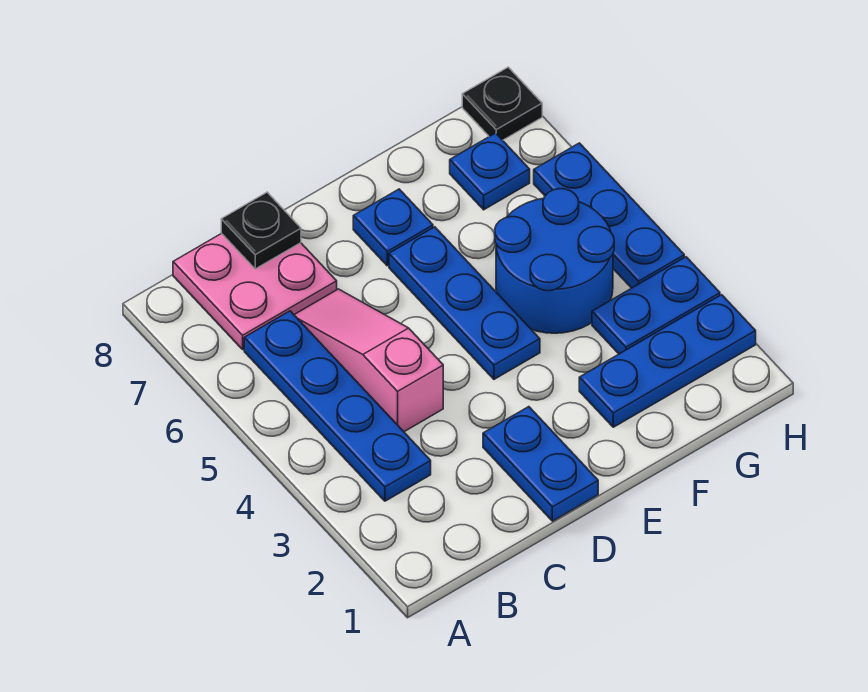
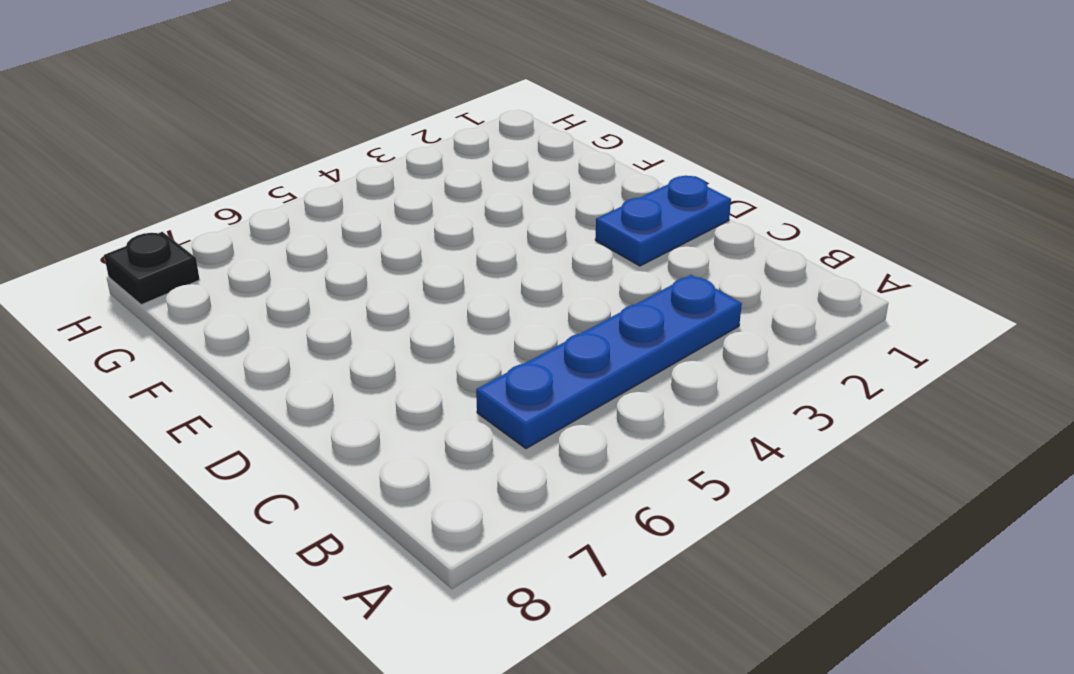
none -> pink plate B7:C8 level 1
none -> pink slope C4:C6 level 1 top 4
none -> blue plate E4:E6 level 1

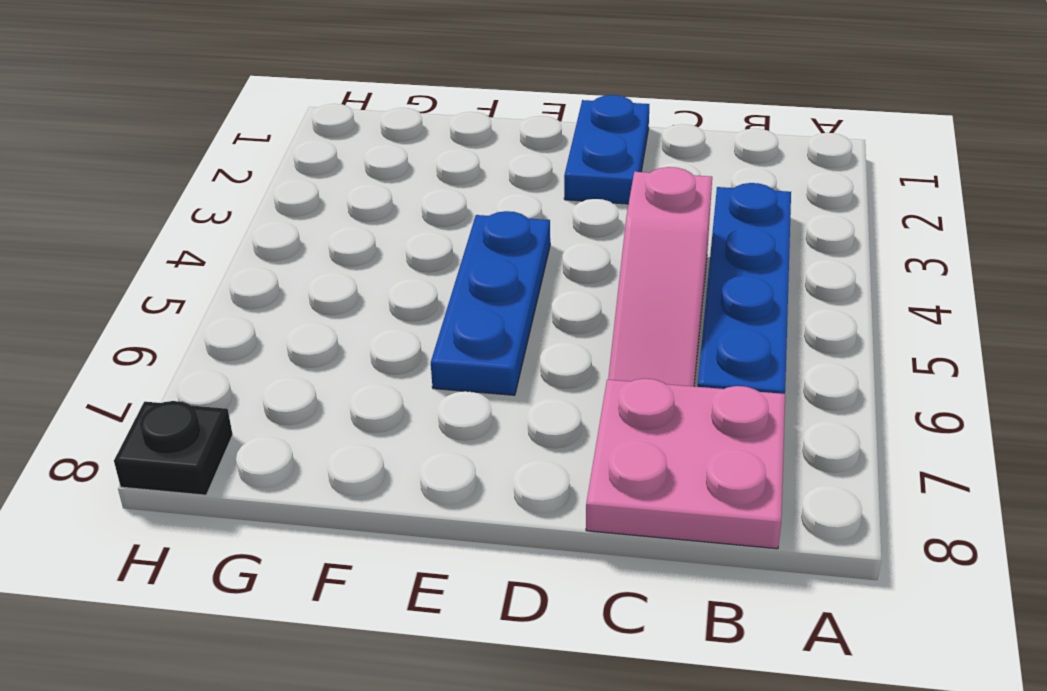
none -> blue plate E7 level 1
none -> blue plate F2:H2 level 1
none -> blue round brick F4:G5 level 1

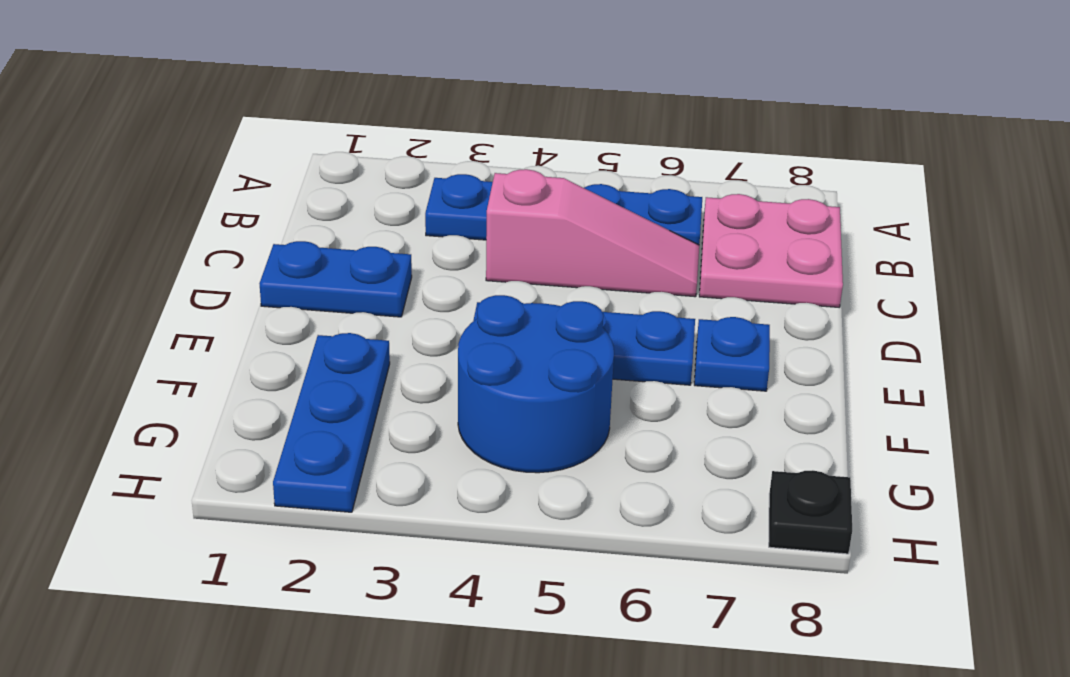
none -> blue plate G3:H3 level 1
none -> blue plate G7 level 1
none -> blue plate H4:H6 level 1

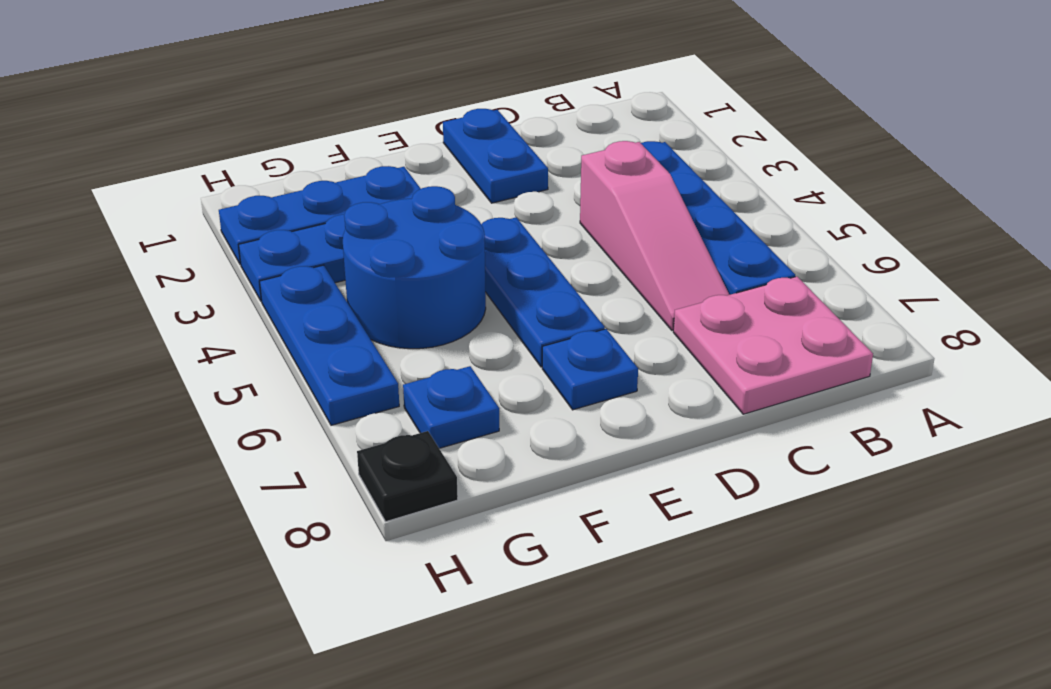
none -> black plate C8 level 2

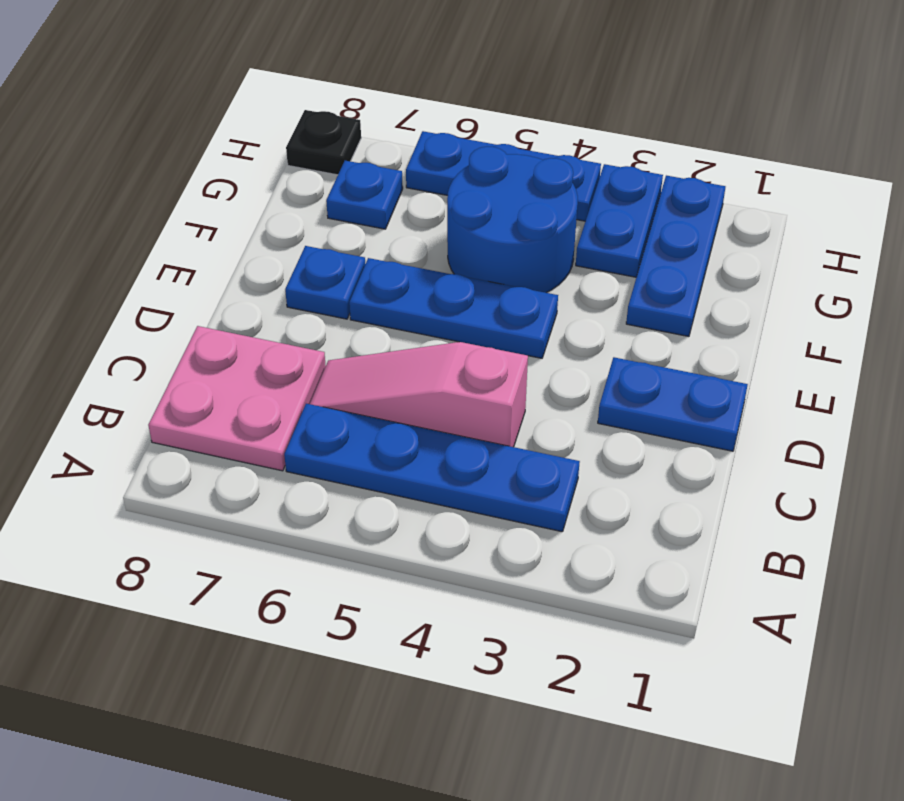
none -> black plate C8 level 2

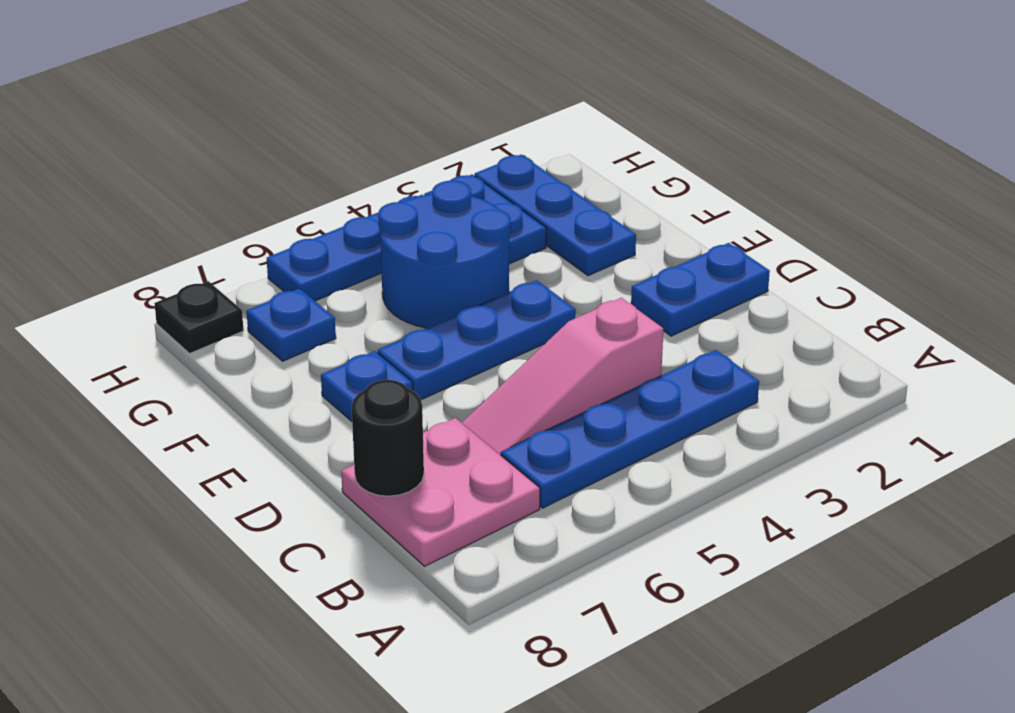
black round brick C8 level 2 -> black plate C8 level 2

